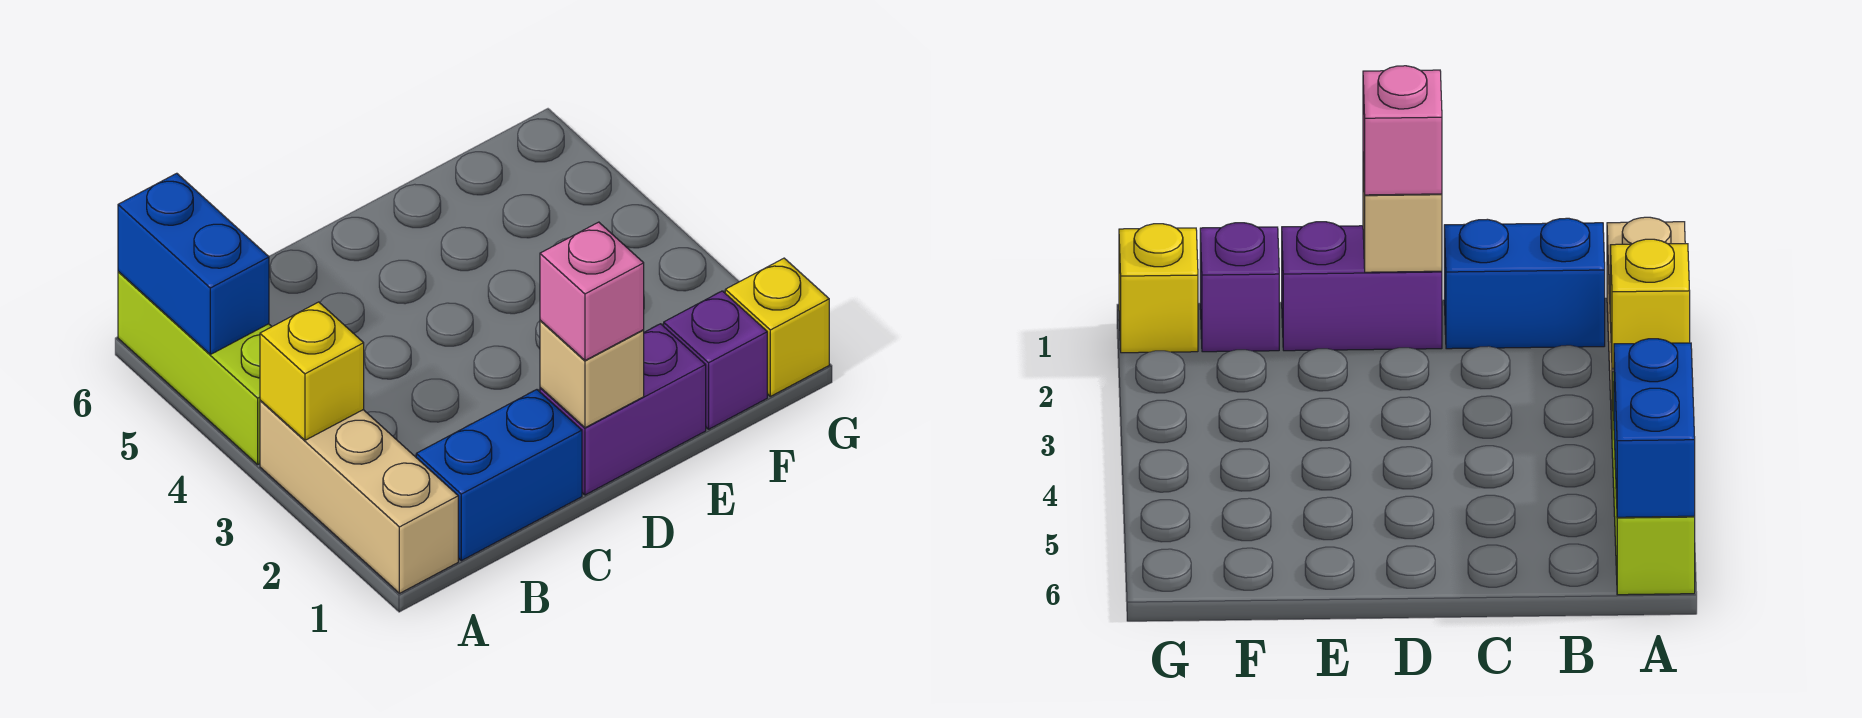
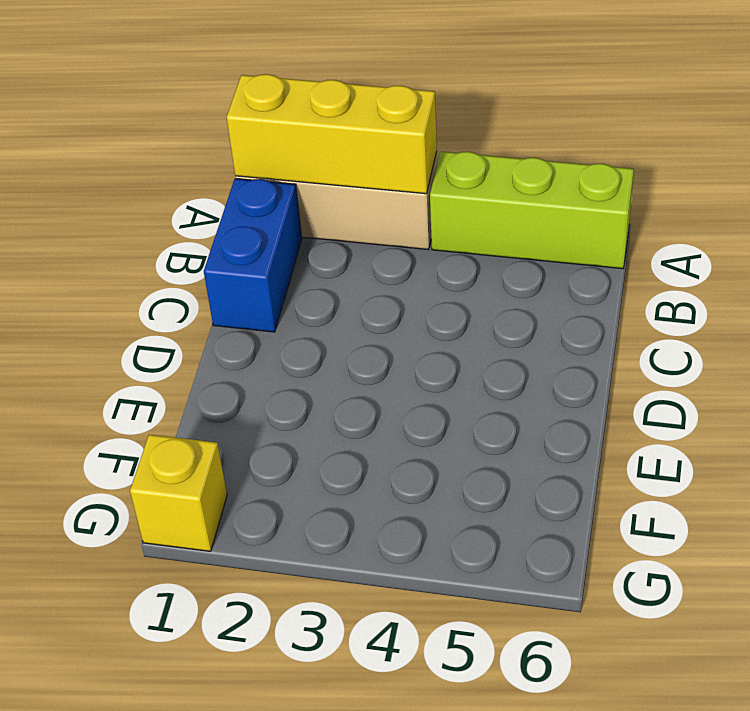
yellow brick A1:A3 level 2 -> yellow brick A3 level 2
none -> purple brick D1:E1 level 1
none -> purple brick F1 level 1

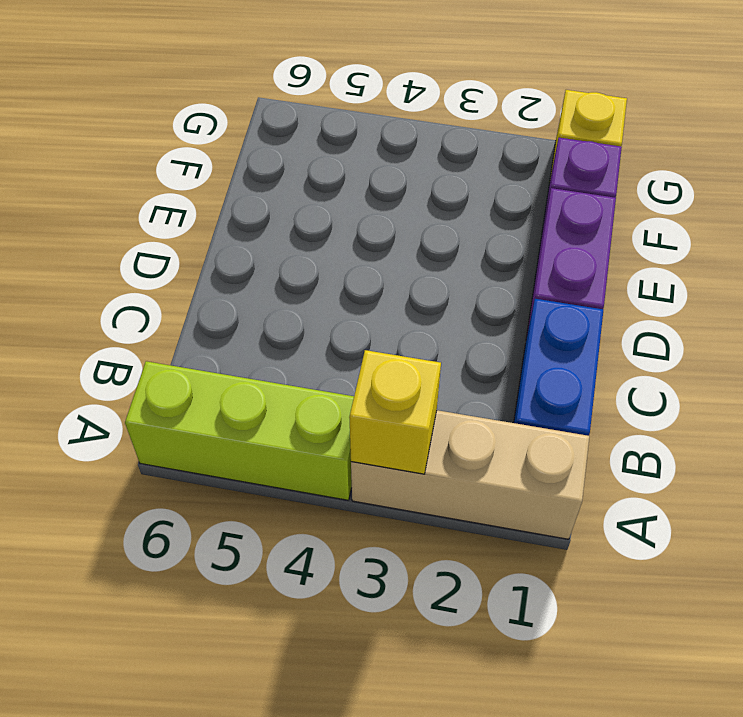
none -> blue brick A5:A6 level 2
none -> tan brick D1 level 2

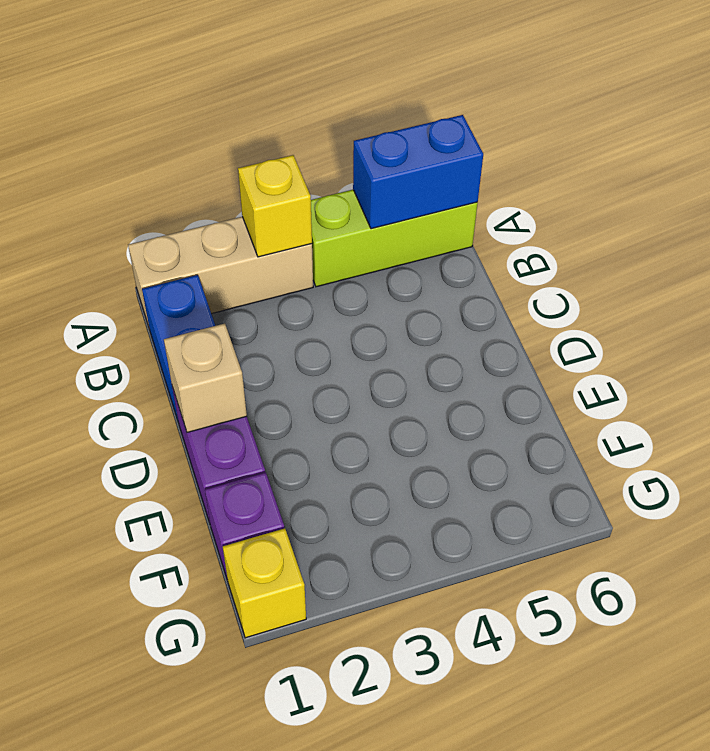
none -> pink brick D1 level 3

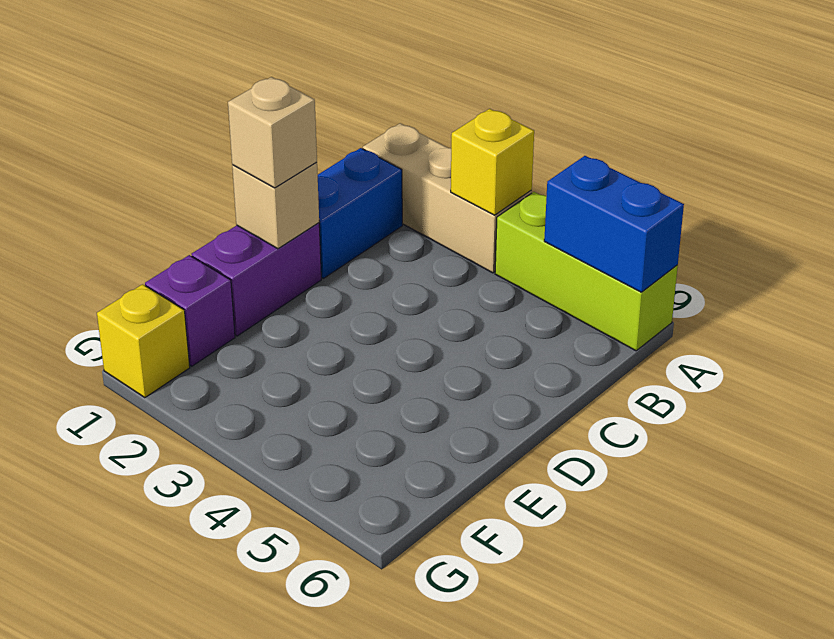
tan brick D1 level 3 -> pink brick D1 level 3

